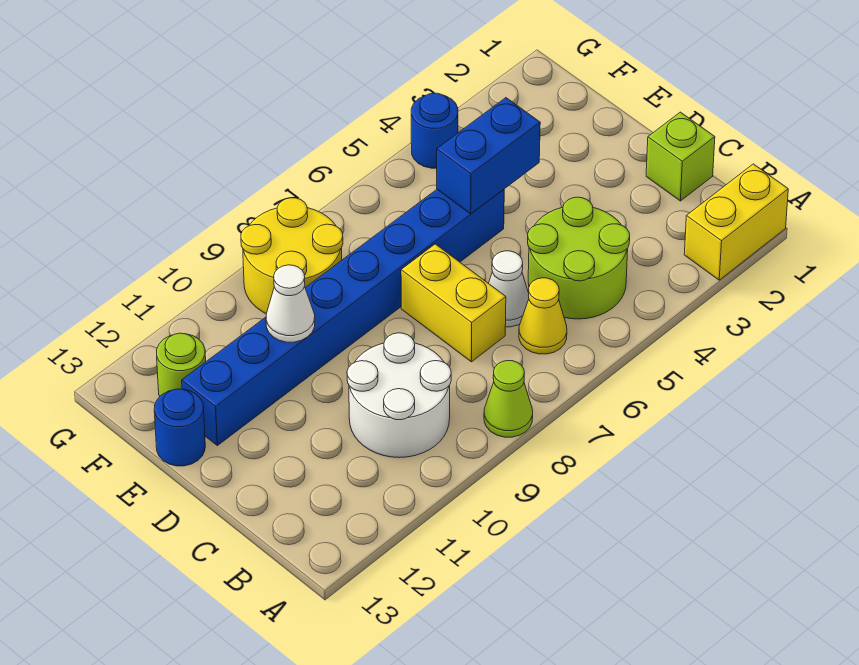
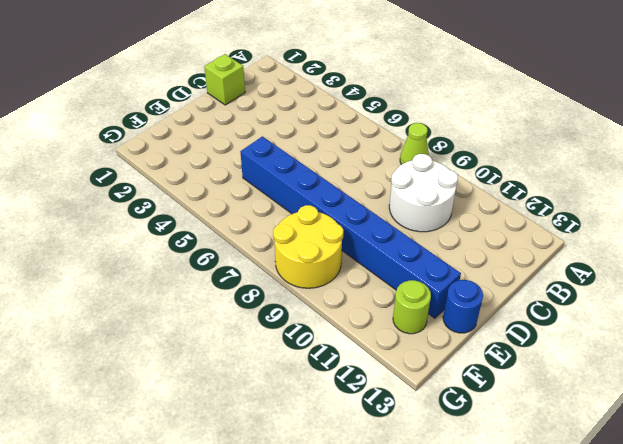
none -> yellow brick A1:A2 level 1
none -> lime round brick B4:C5 level 1
none -> yellow cone B6 level 1

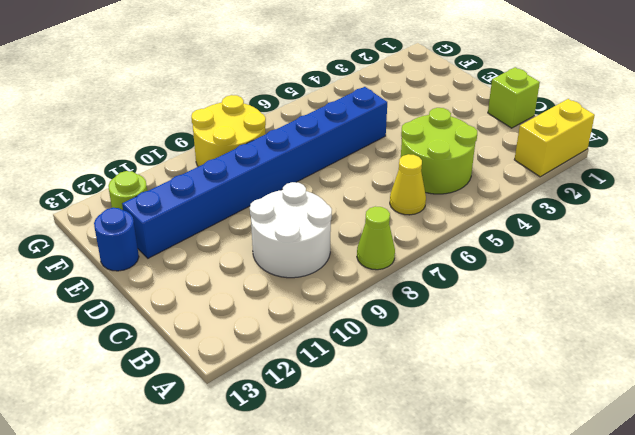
none -> white cone C6 level 1
none -> yellow brick C7:D7 level 1
none -> blue round brick G4 level 1

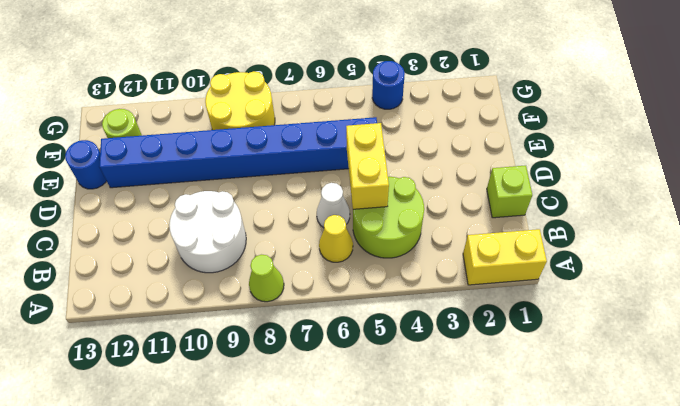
yellow brick C5:D5 level 2 -> yellow brick C7:D7 level 1
none -> blue brick E4:E5 level 2
none -> white cone E10 level 2

